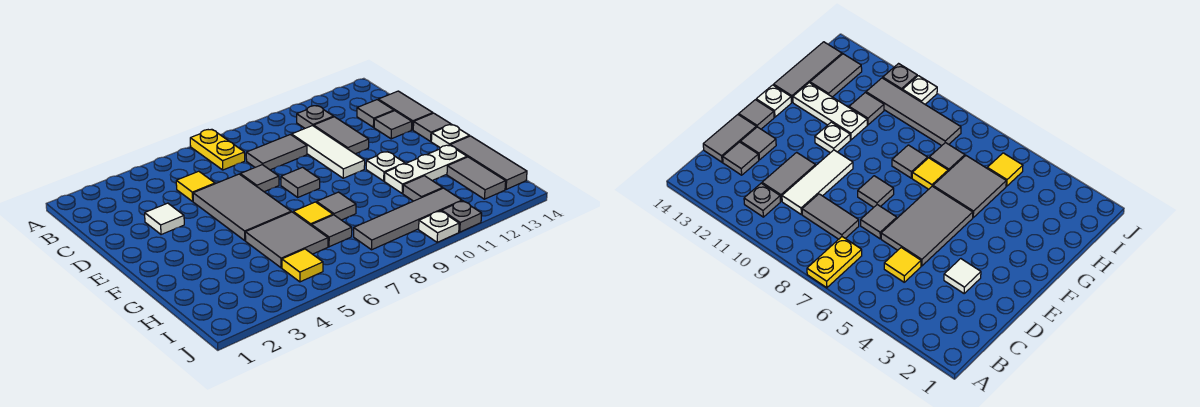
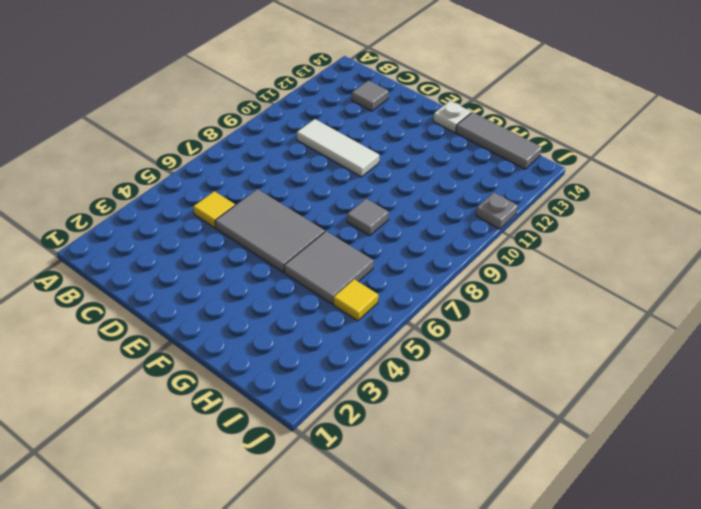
none -> yellow plate A7:B7 level 1
none -> grey plate B11 level 1
none -> grey tile C8:C9 level 1

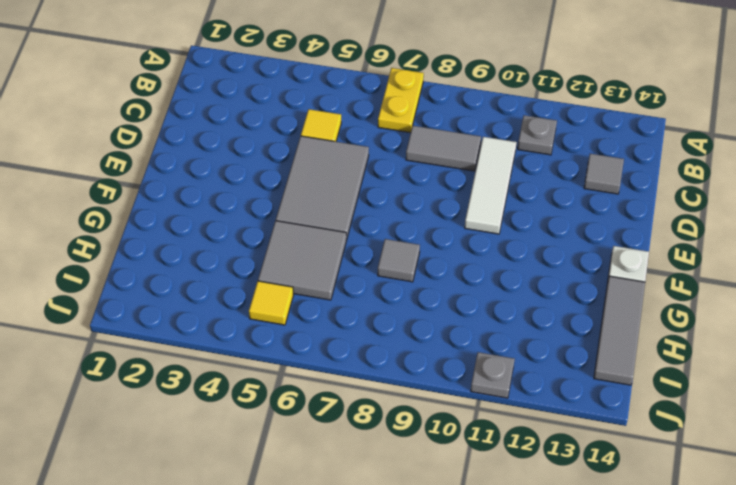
none -> grey tile C11:D11 level 1
none -> grey tile C14:D14 level 1
none -> white tile D3 level 1

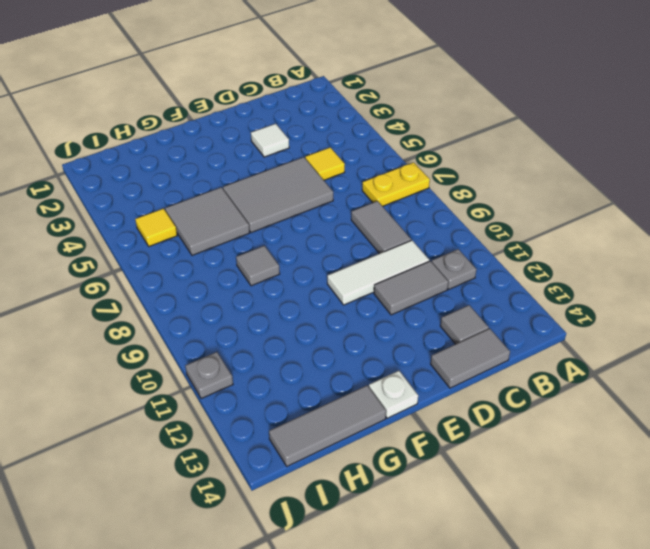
none -> grey tile D7 level 1
none -> grey tile D13 level 1
none -> grey tile E8 level 1

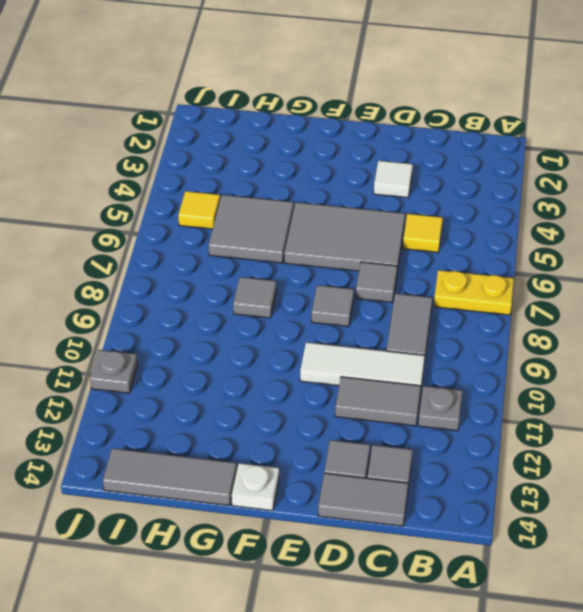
none -> grey tile E14 level 1
none -> white plate F11 level 1
none -> yellow tile G7 level 1

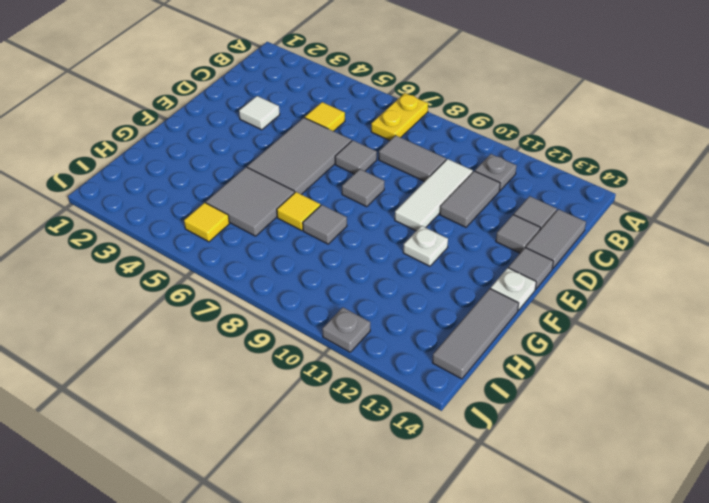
none -> white plate G11:G13 level 1
none -> grey tile H7 level 1
none -> grey tile H11 level 1

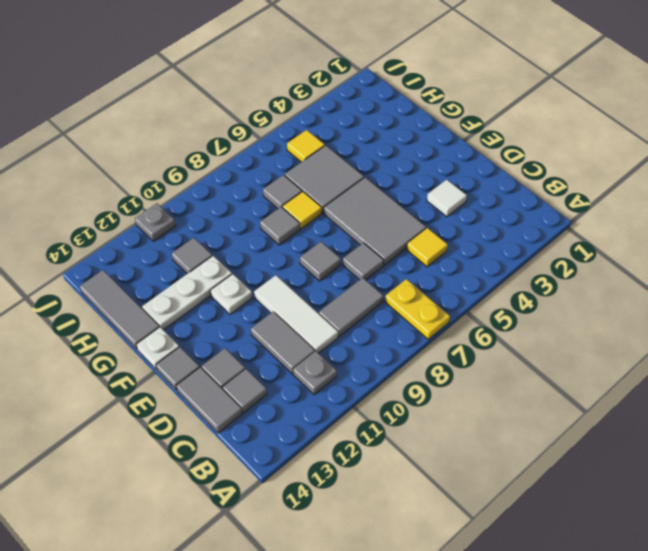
none -> grey tile H13:I13 level 1
none -> grey tile I8:I11 level 1
none -> white plate J10 level 1

